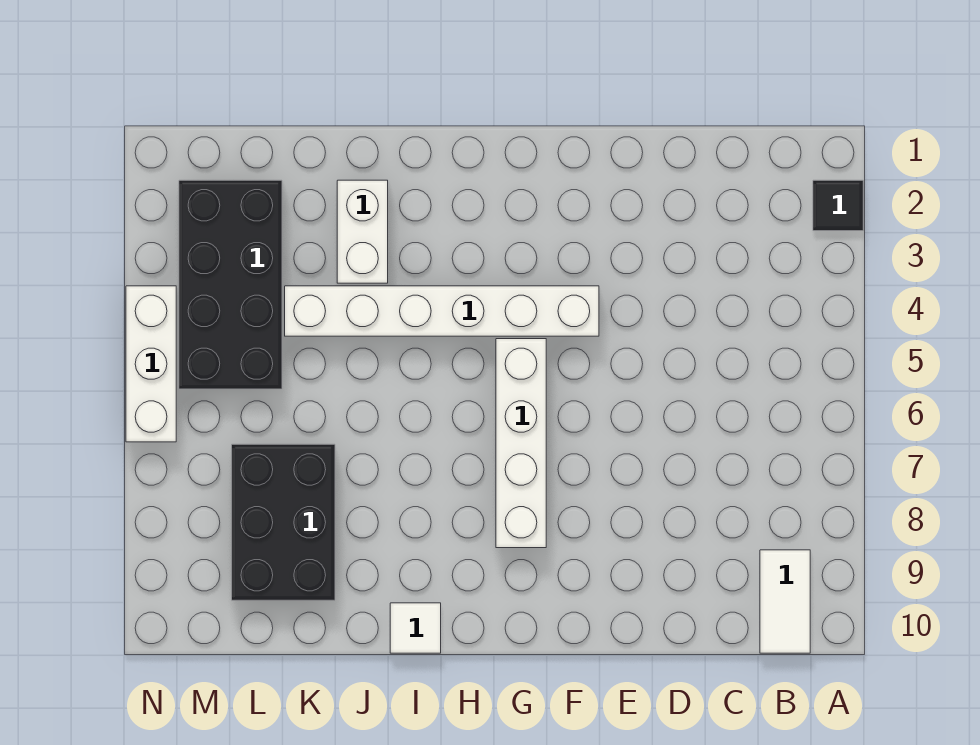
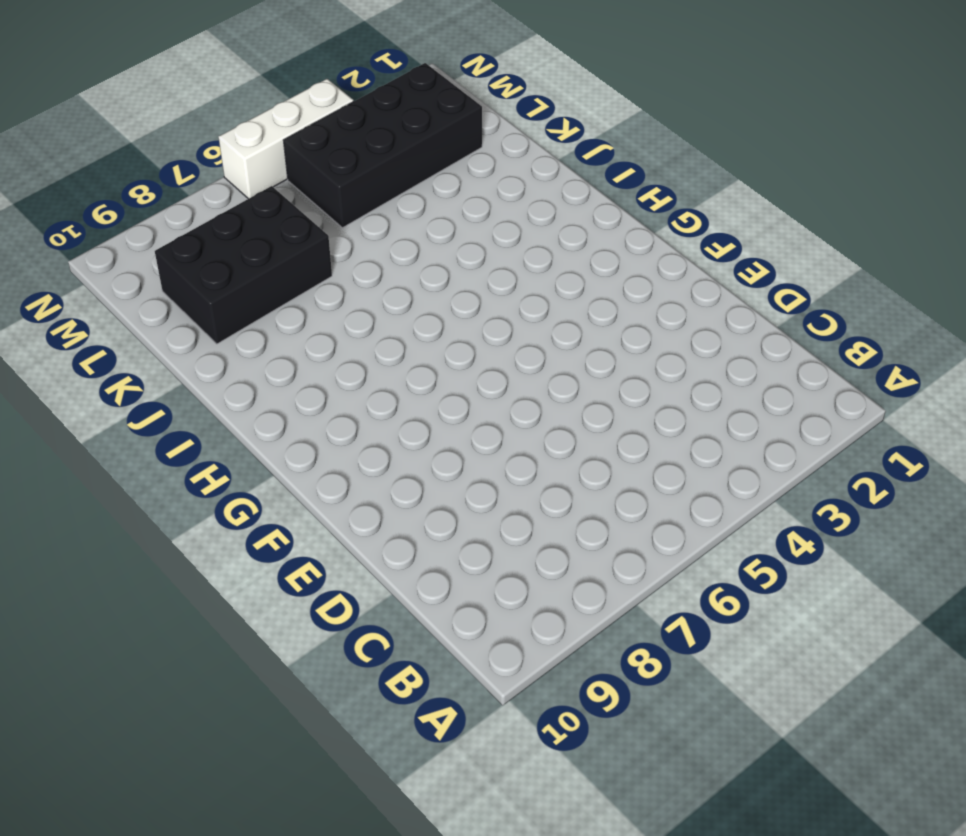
none -> black tile A2 level 1
none -> white tile B9:B10 level 1

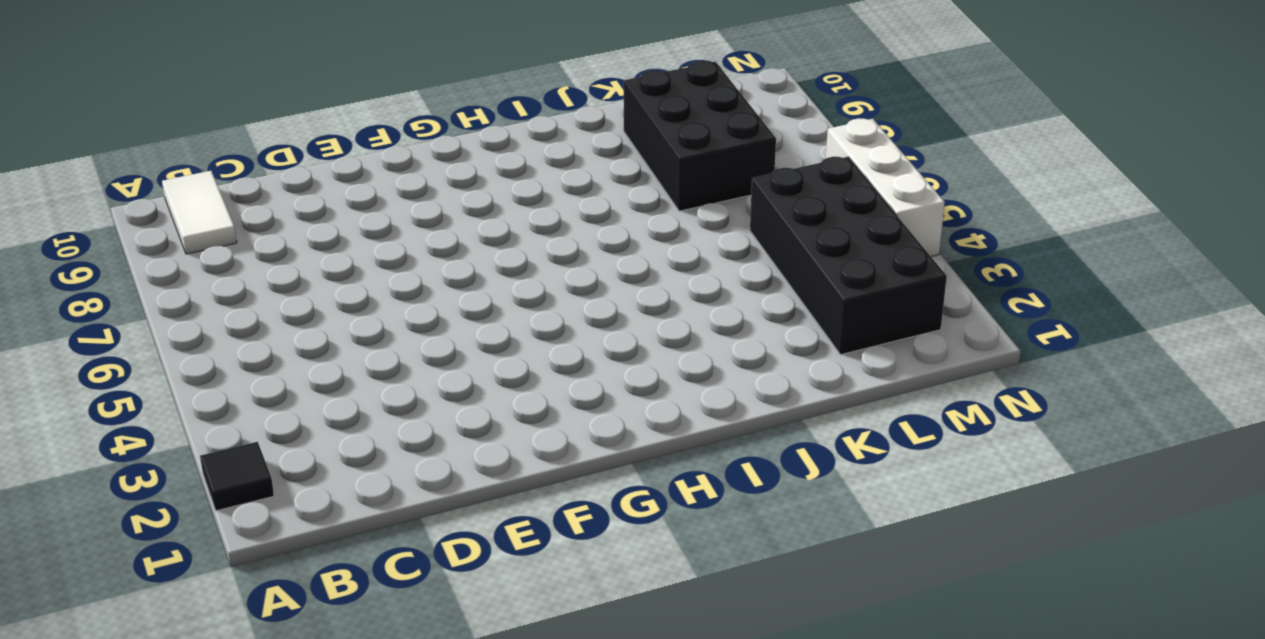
none -> white brick F4:K4 level 1
none -> white brick G5:G8 level 1

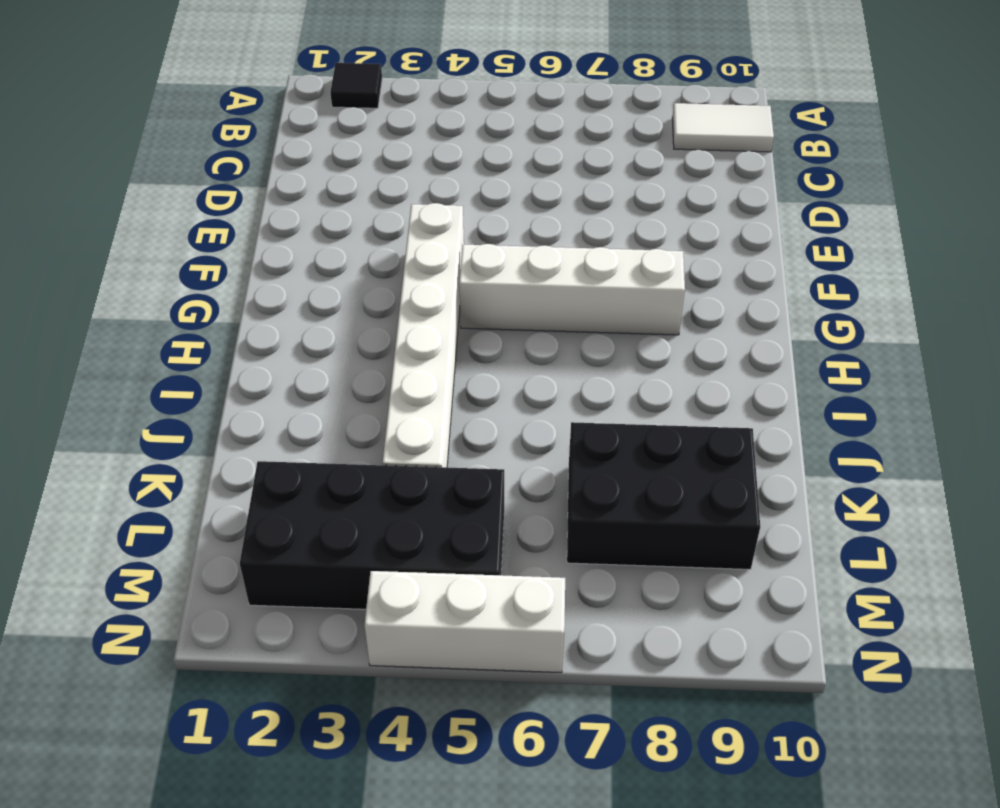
none -> white tile I10 level 1
none -> white brick J2:J3 level 1

